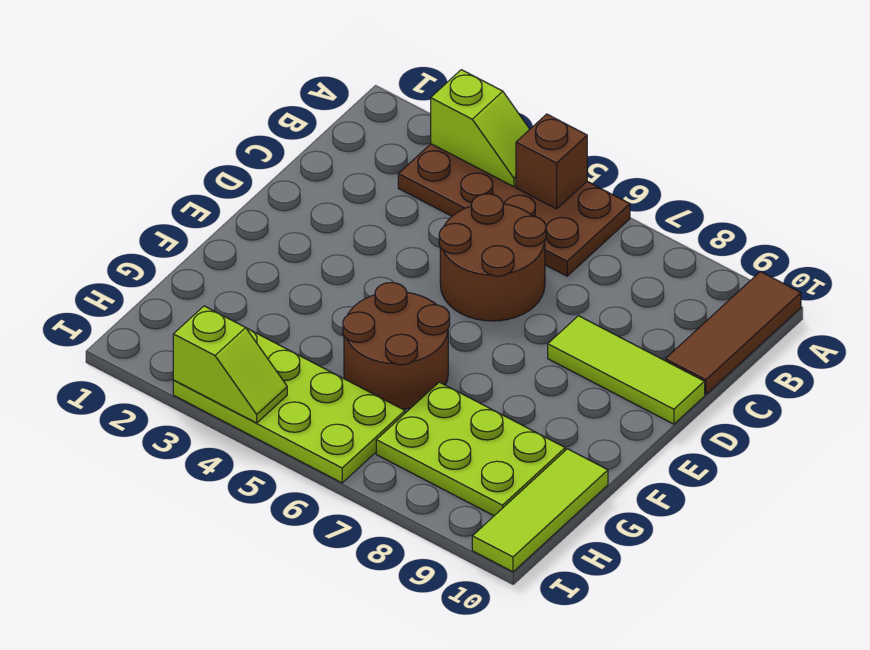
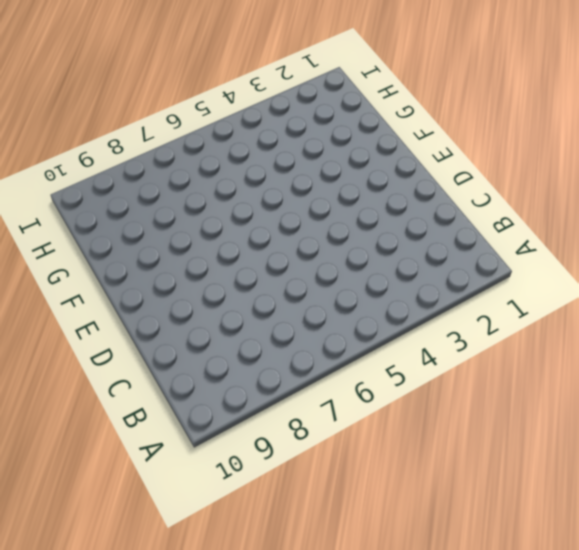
none -> brown plate A3:B6 level 1
none -> brown tile A10:C10 level 1

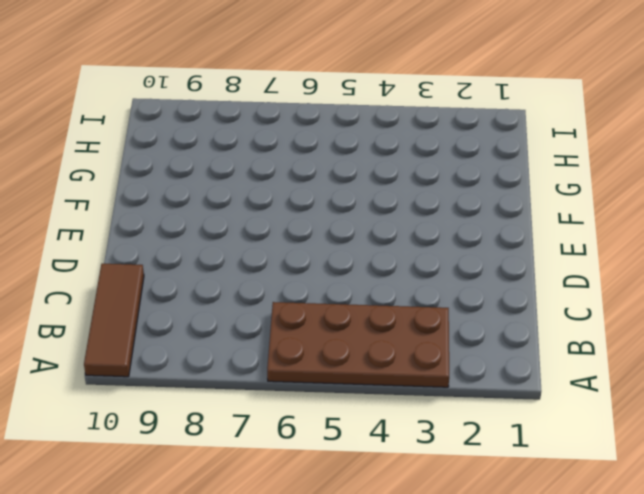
none -> brown round brick C5:D6 level 1
none -> lime tile D8:D10 level 1

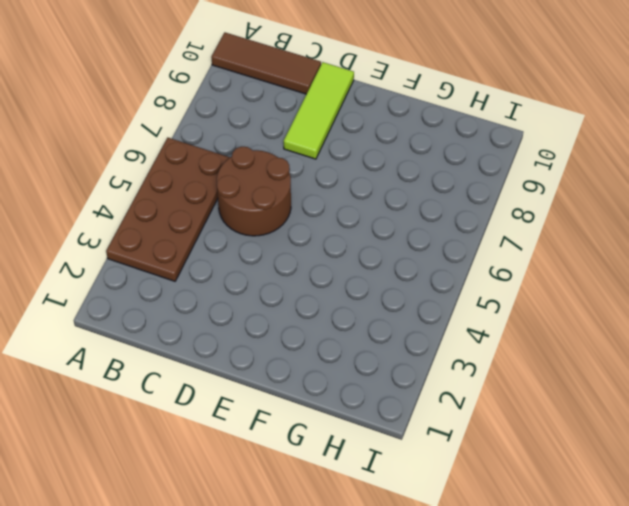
none -> brown round brick F5:G6 level 1
none -> lime plate G7:H9 level 1

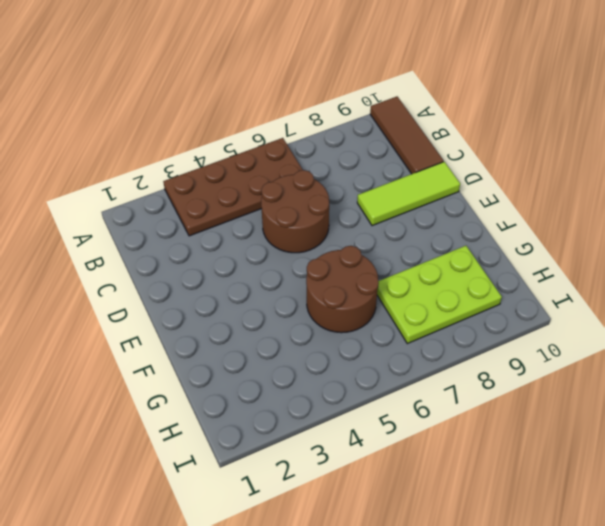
none -> lime tile G10:I10 level 1
none -> lime plate H3:I6 level 1

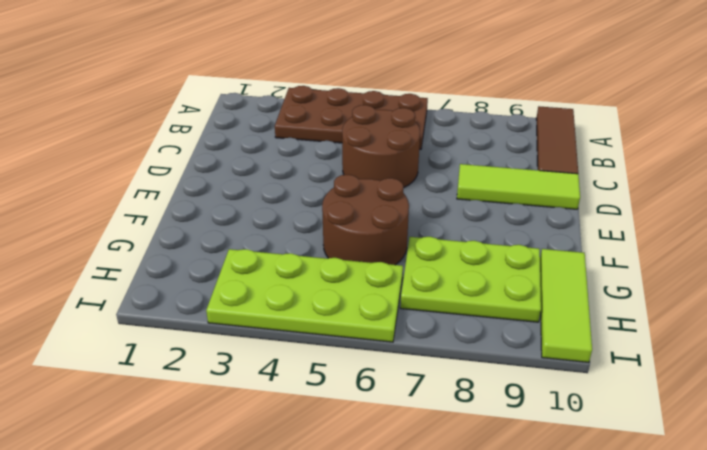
none -> lime slope A3:A4 level 2 top 3
none -> brown brick A5 level 2

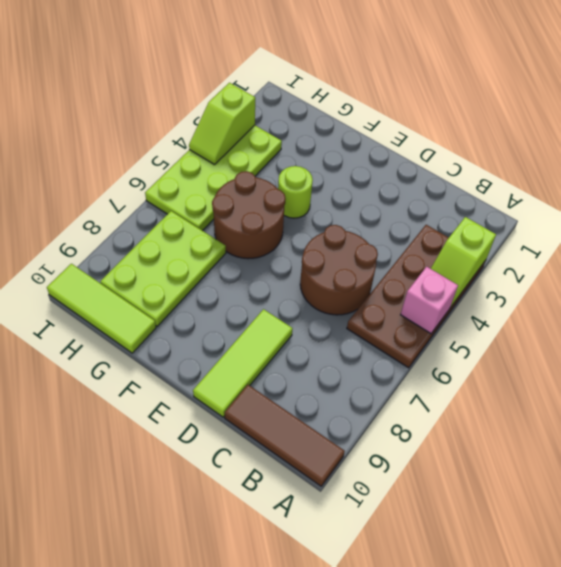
pink brick A5 level 2 -> brown brick A5 level 2
lime round brick F4 level 1 -> none

